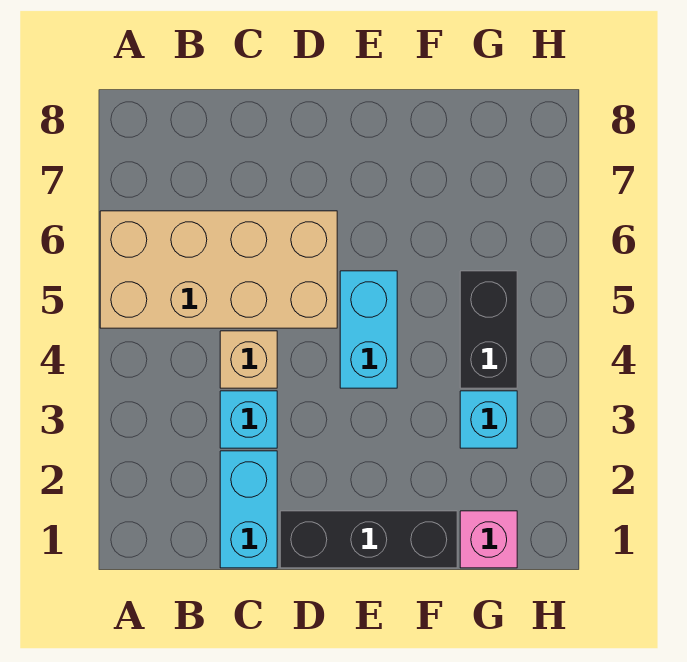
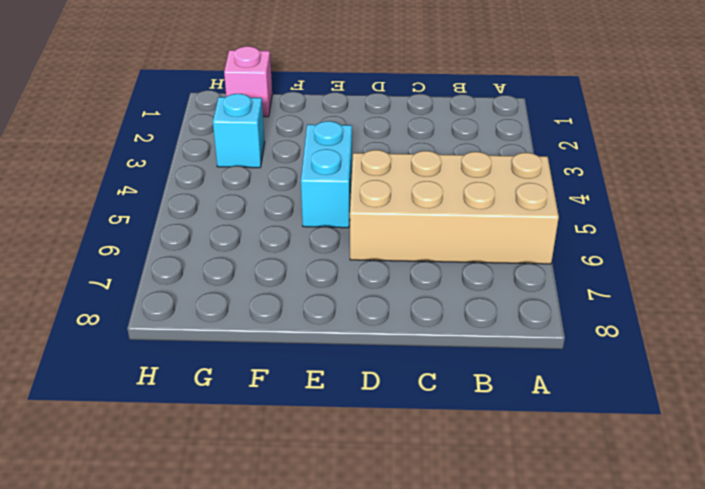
none -> cyan brick C1:C2 level 1
none -> cyan brick C3 level 1

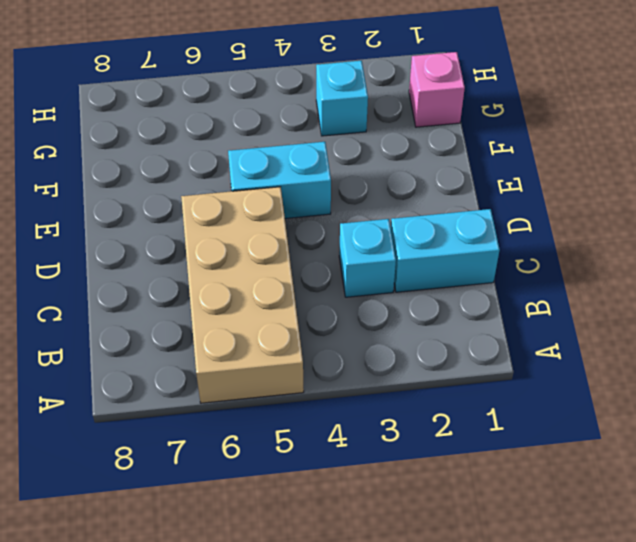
none -> tan brick C4 level 1
none -> black brick D1:F1 level 1

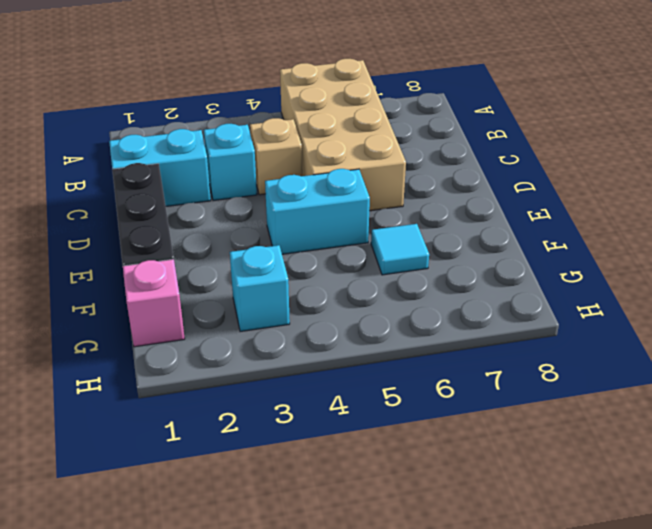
cyan tile F6 level 1 -> none
none -> black brick G4:G5 level 1

